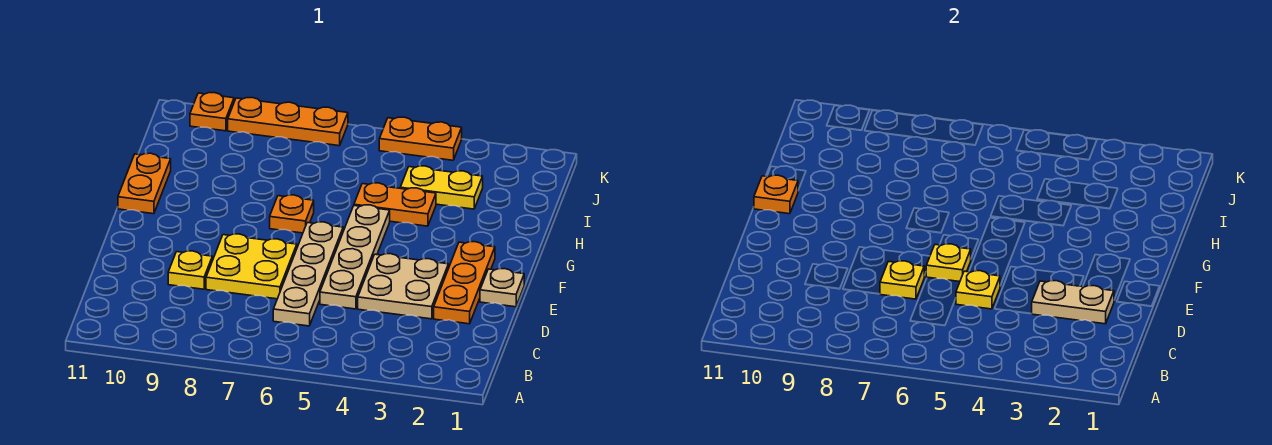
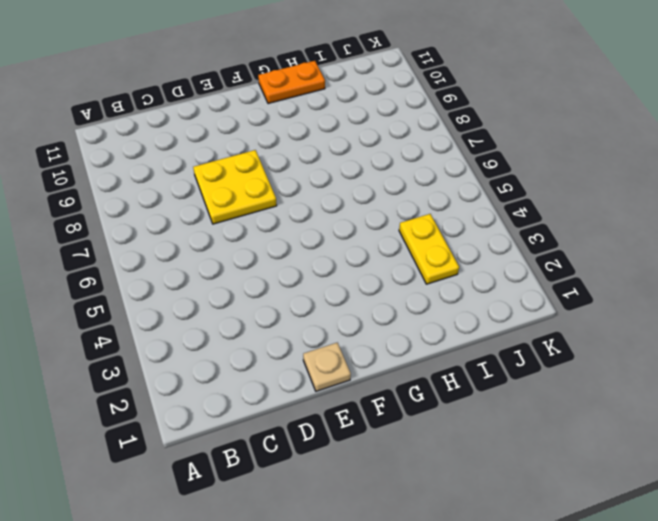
none -> tan plate C6:F6 level 1
none -> orange plate D2:F2 level 1
none -> tan plate D3:E4 level 1

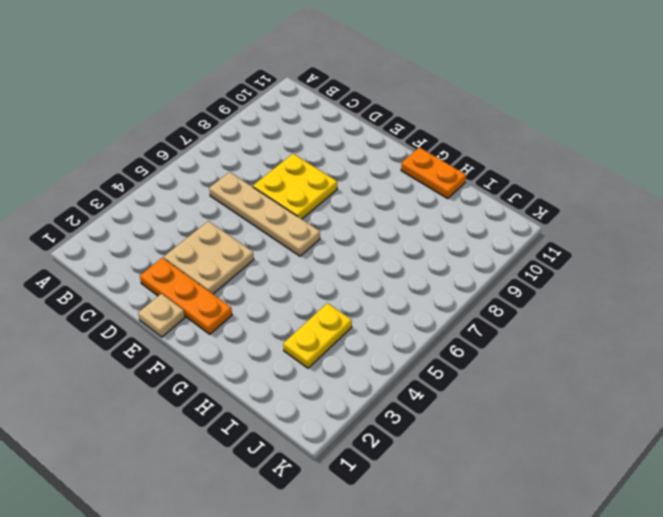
none -> tan plate D5:G5 level 1
none -> yellow plate D9 level 1
none -> orange plate G7 level 1

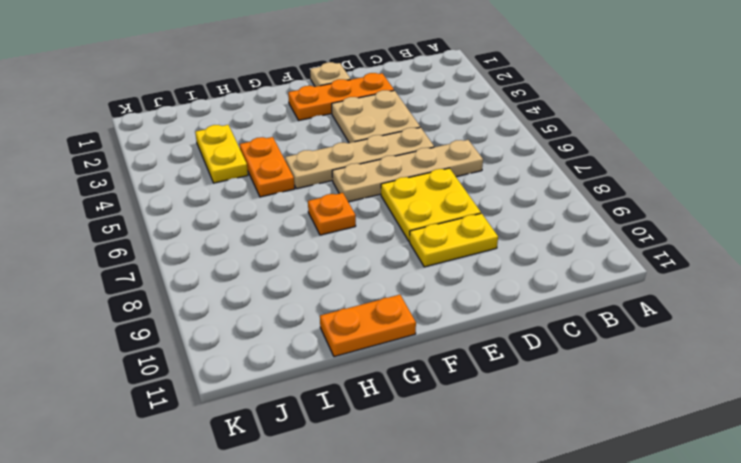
yellow plate D9:E9 level 1 -> yellow plate D9 level 1
none -> orange plate K4:K5 level 1
none -> orange plate K7:K9 level 1
none -> orange plate K10 level 1

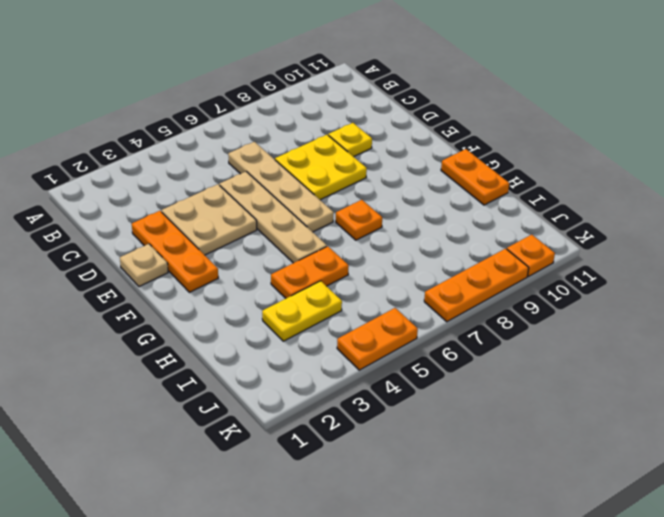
none -> tan plate D2:D3 level 2
none -> yellow plate D5 level 2
none -> yellow plate D7 level 2

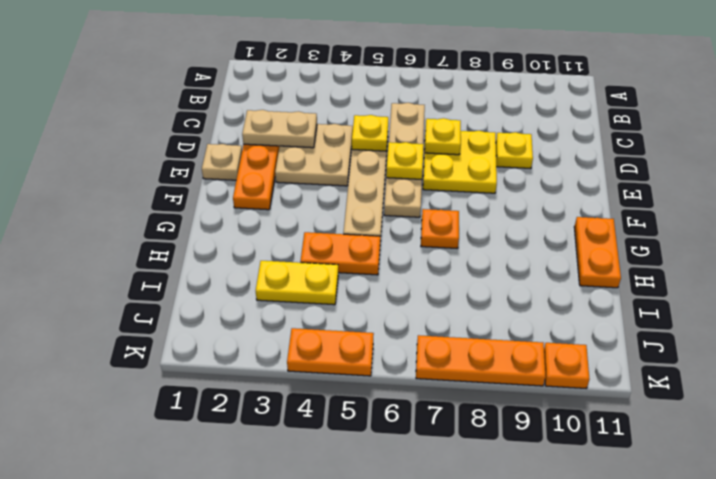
none -> orange plate G11 level 2

